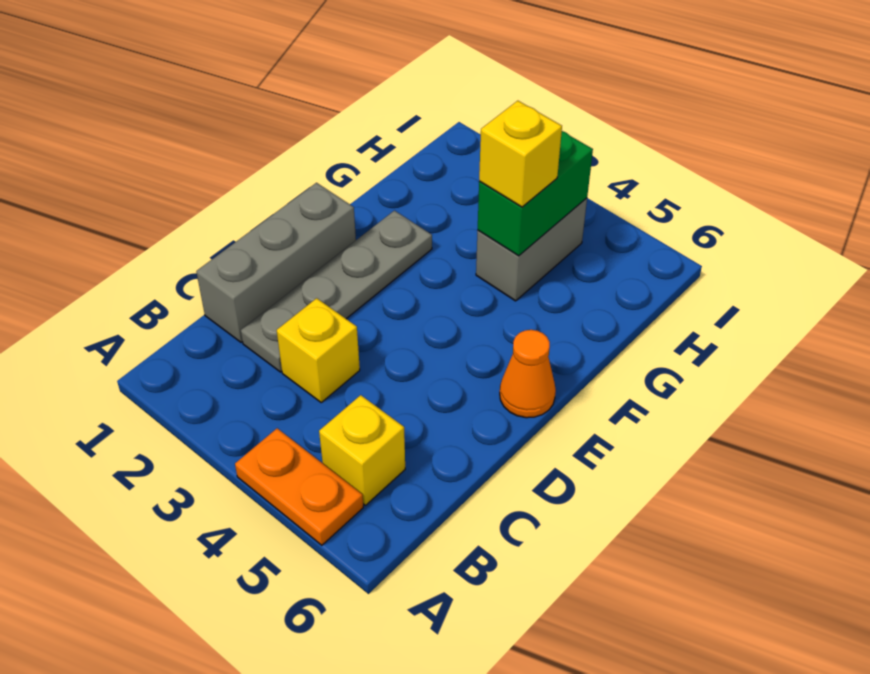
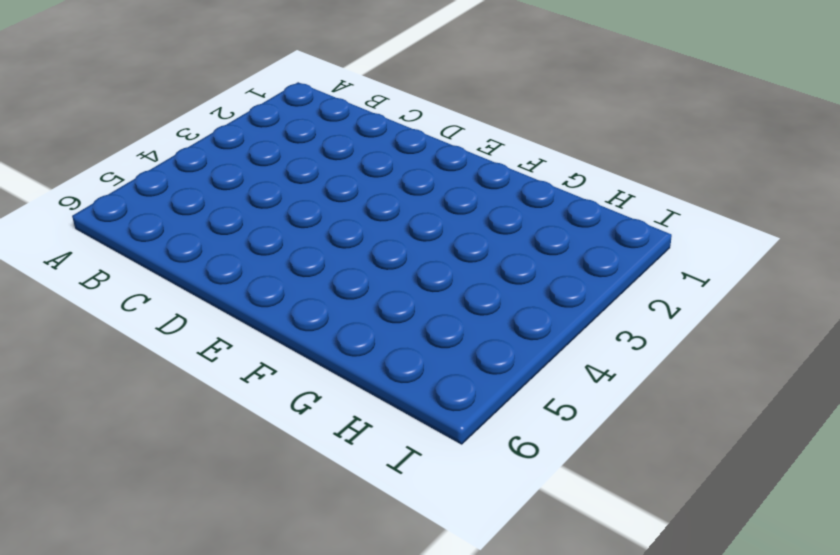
none -> orange plate A4:A5 level 1
none -> yellow brick B5 level 1

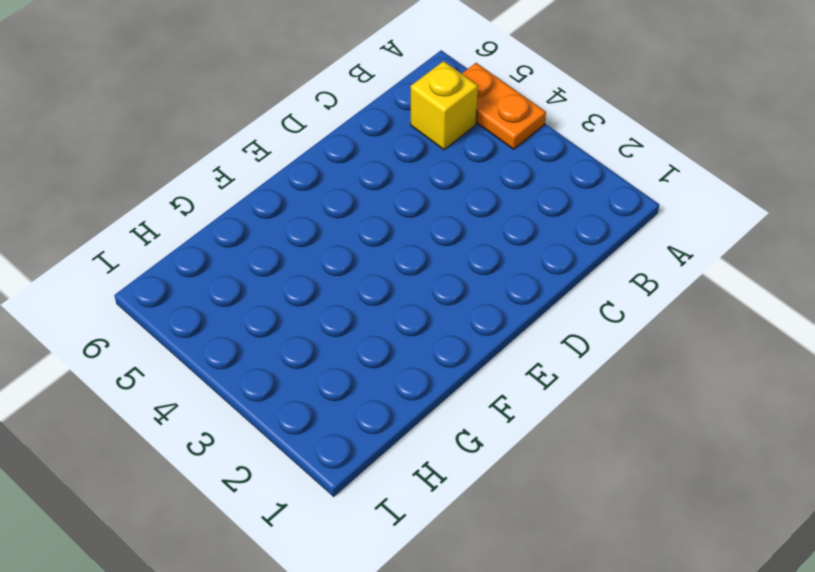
none -> grey brick C1:E1 level 1
none -> grey plate C2:F2 level 1

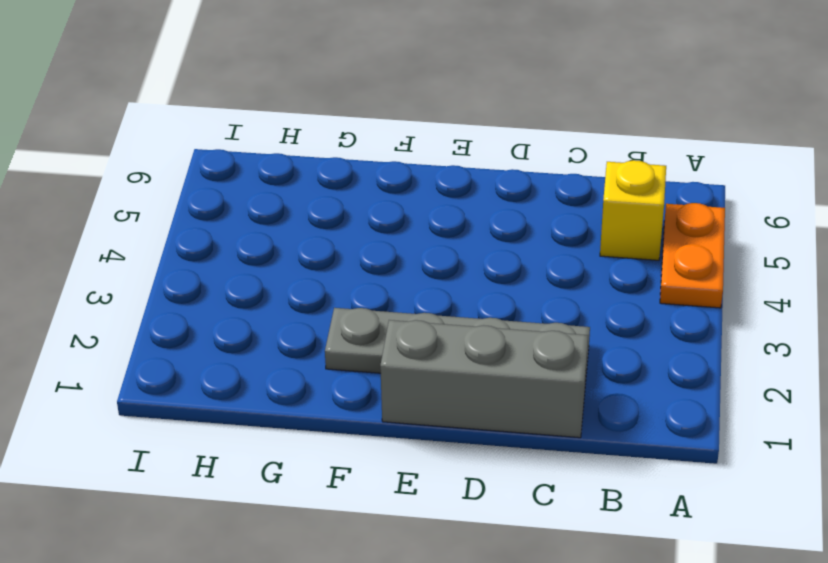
none -> yellow brick C3 level 1
none -> orange cone E6 level 1

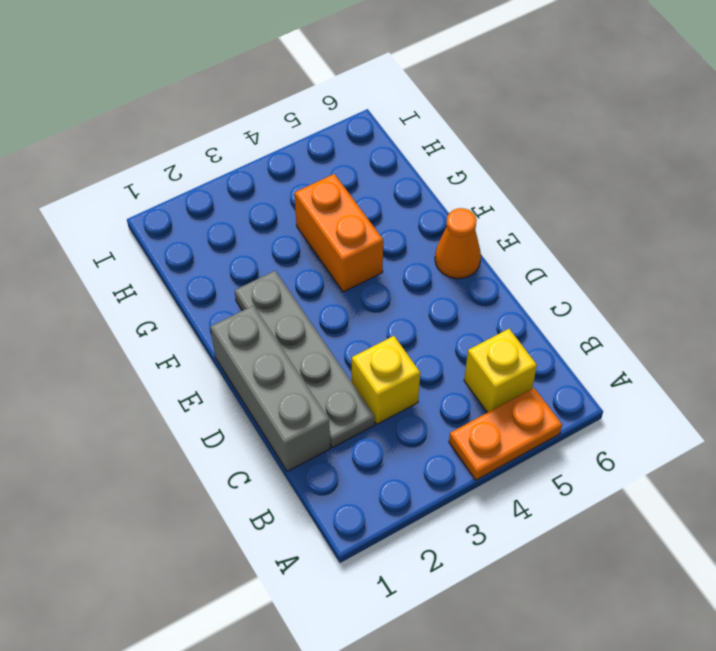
orange brick F4:G4 level 1 -> grey brick G4:H4 level 1
none -> green brick G4:H4 level 2
none -> yellow brick G4 level 3

